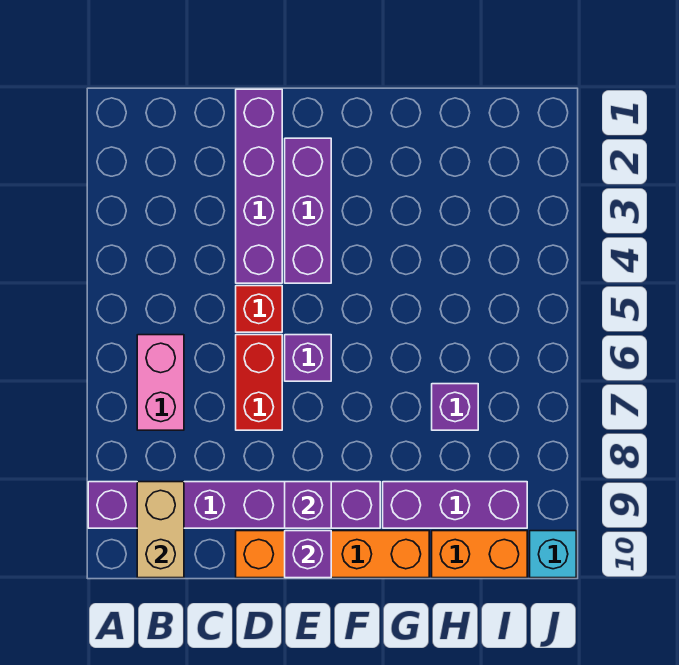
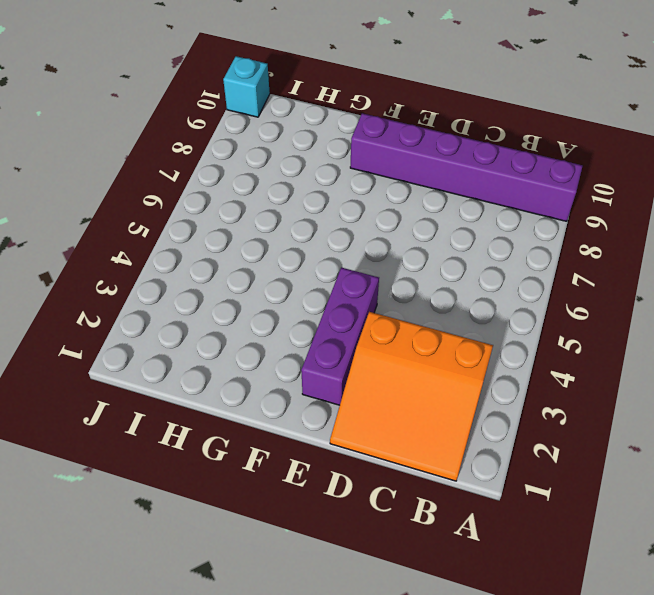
orange slope B1:D3 level 1 top 3 -> purple brick D1:D4 level 1
none -> pink brick B6:B7 level 1
none -> red brick D5 level 1
none -> red brick D6:D7 level 1

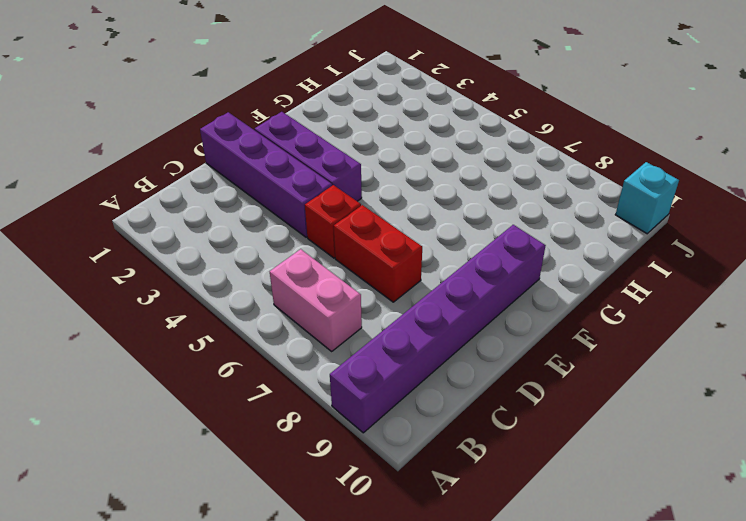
none -> orange brick D10:G10 level 1
none -> purple brick E6 level 1
none -> purple brick G9:I9 level 1

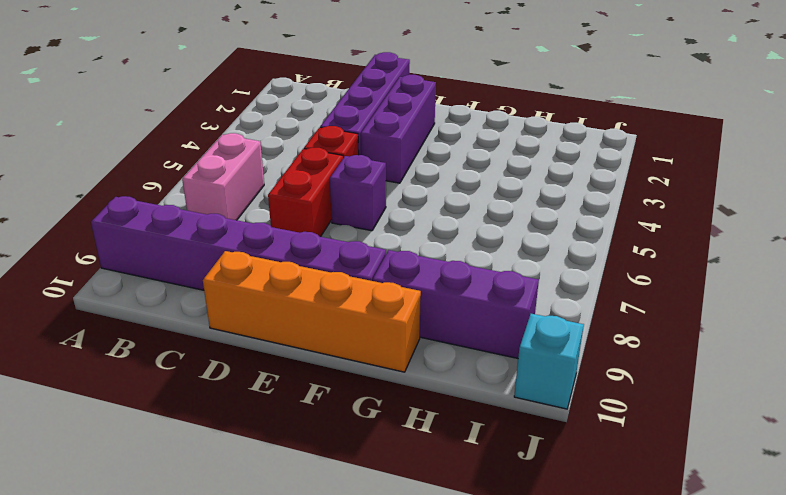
none -> purple brick H7 level 1
none -> orange brick H10:I10 level 1
none -> tan brick B9:B10 level 2

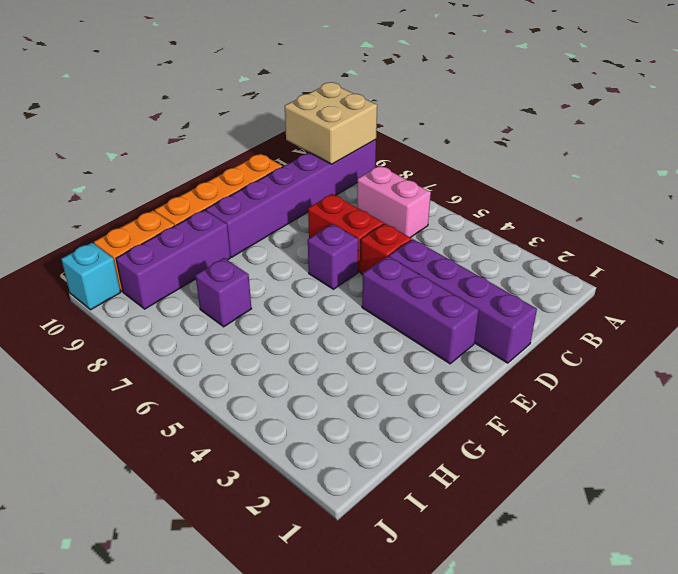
tan brick A9:B10 level 2 -> tan brick B9:B10 level 2
none -> purple brick E9 level 2
none -> purple brick E10 level 2

